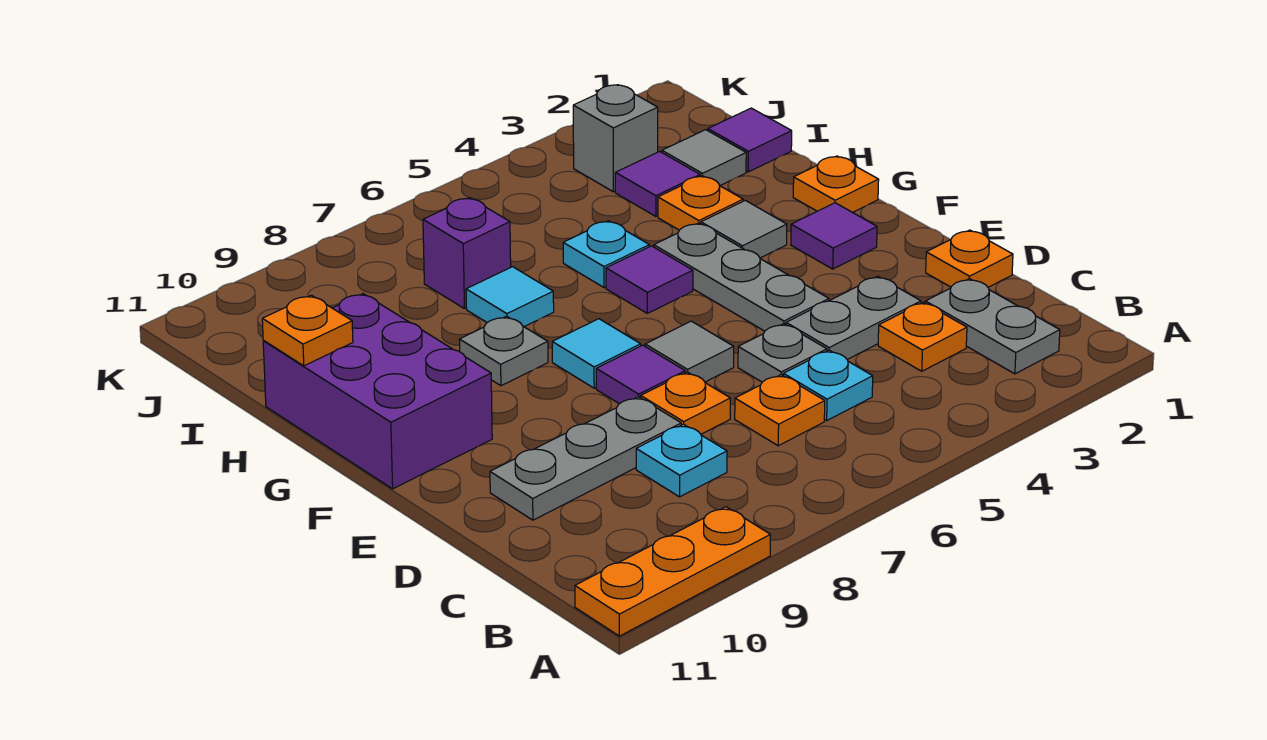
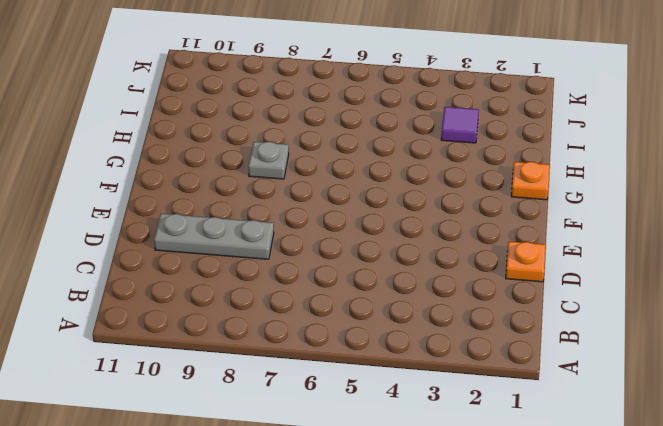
none -> orange plate A9:A11 level 1
none -> grey plate B2:C2 level 1
none -> orange plate C3 level 1
none -> cyan plate C5 level 1

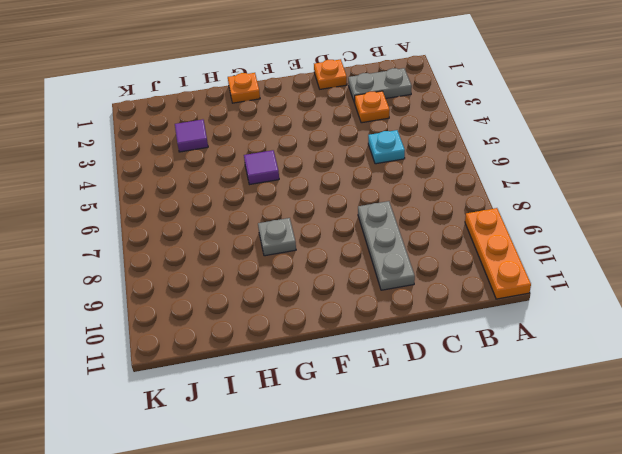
none -> orange plate C6 level 1
none -> cyan plate C8 level 1
none -> grey plate D3:D4 level 1
none -> grey plate D5 level 1

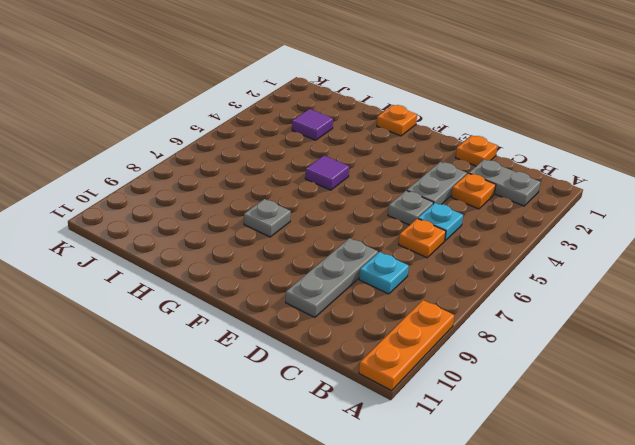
none -> orange plate D7 level 1
none -> grey plate E4:G4 level 1
none -> grey tile E6 level 1
none -> purple tile E7 level 1

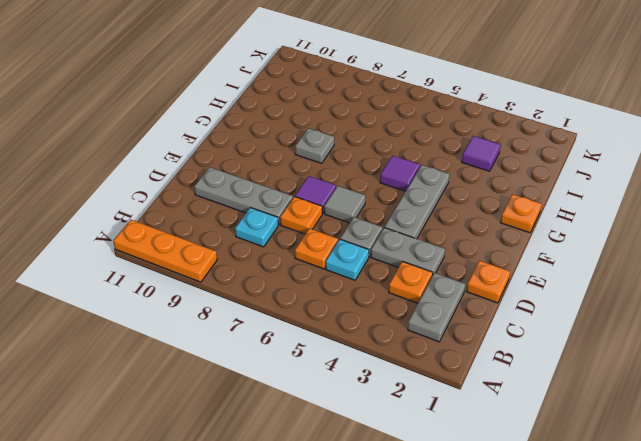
none -> purple tile F2 level 1
none -> cyan tile F7 level 1
none -> purple brick F10:H11 level 1
none -> grey tile G3 level 1

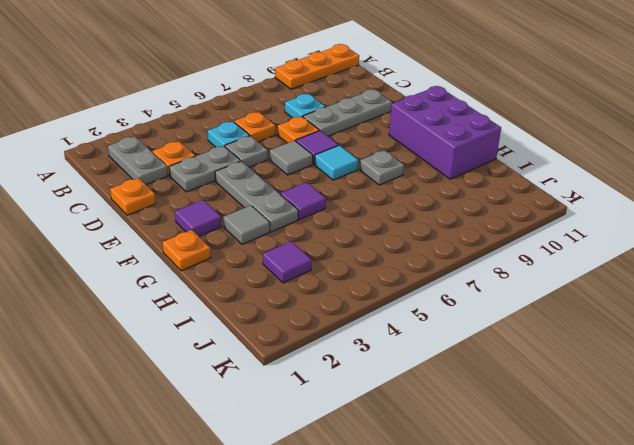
none -> orange plate H3 level 1
none -> cyan plate H5 level 1
none -> cyan tile H7 level 1
none -> purple tile I1 level 1

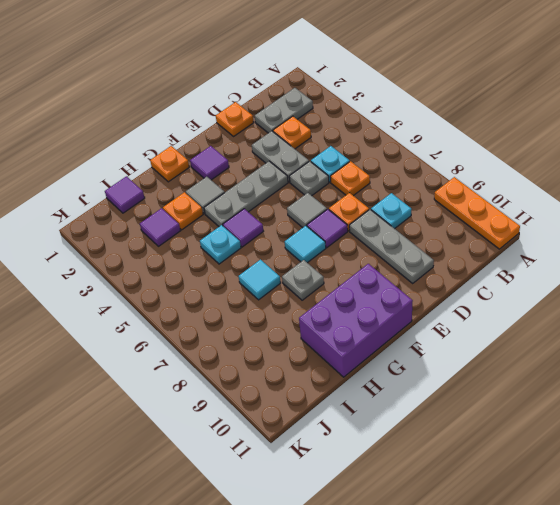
none -> grey tile I2 level 1
none -> purple brick I7 level 1
none -> grey brick J3 level 1
none -> orange plate H11 level 2

